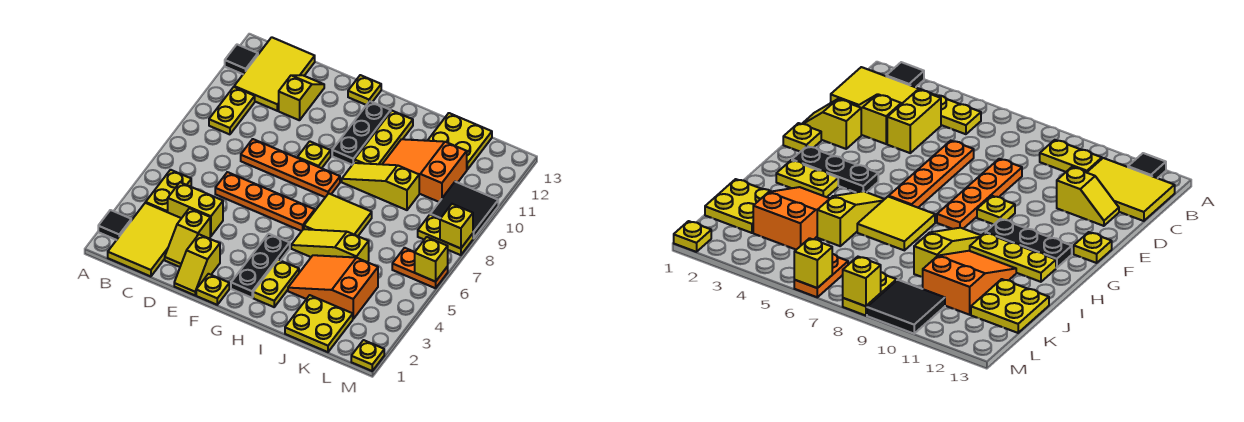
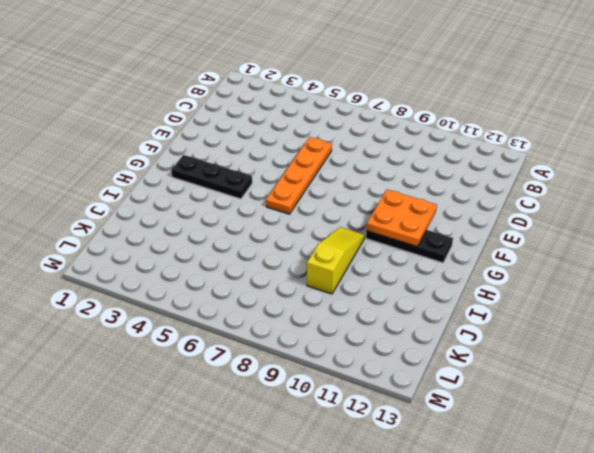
orange plate F10:G11 level 2 -> none
none -> black tile A2 level 1
none -> black tile A12 level 1
none -> yellow tile B1:C3 level 1
none -> yellow plate B4:B5 level 1

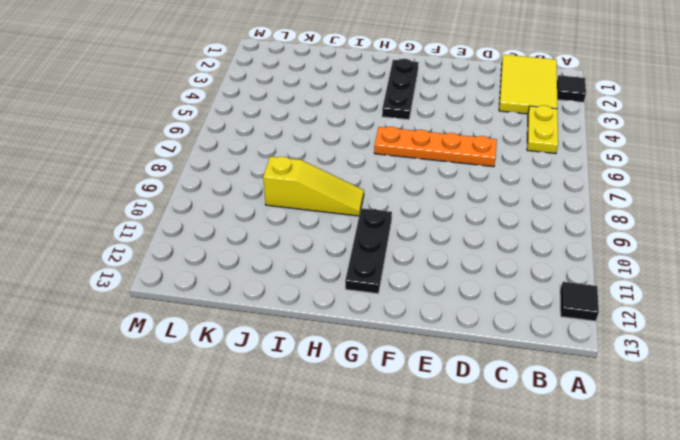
none -> yellow plate B9:B10 level 1
none -> yellow tile B11:C13 level 1
none -> yellow brick C4:D4 level 1
none -> yellow slope D2:D3 level 1 top 3

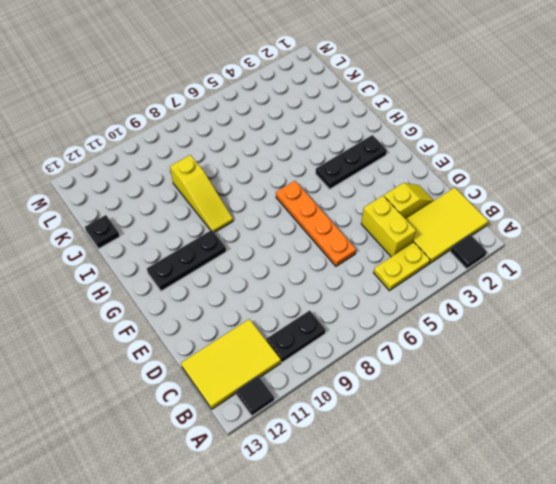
black plate B9:B10 level 1 -> yellow plate B9:B10 level 1
black plate J13 level 1 -> yellow plate J12:K13 level 1
none -> orange plate D8:G8 level 1
none -> yellow slope D11:D12 level 1 top 11
none -> yellow slope E1:E2 level 1 top 2
none -> yellow plate F1 level 1

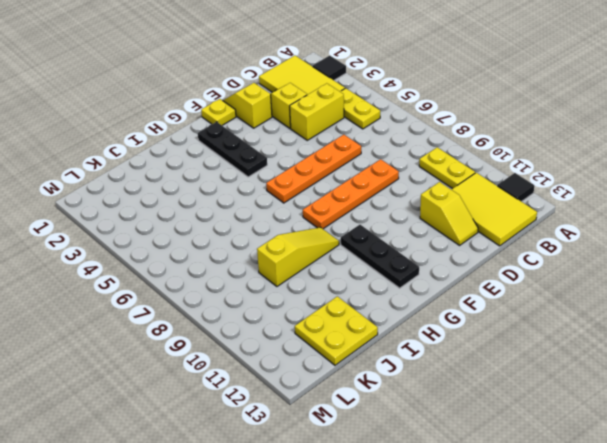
none -> yellow plate F9 level 1
none -> yellow plate F13 level 1
none -> yellow plate H2:H3 level 1
none -> yellow slope H5:J5 level 1 top J

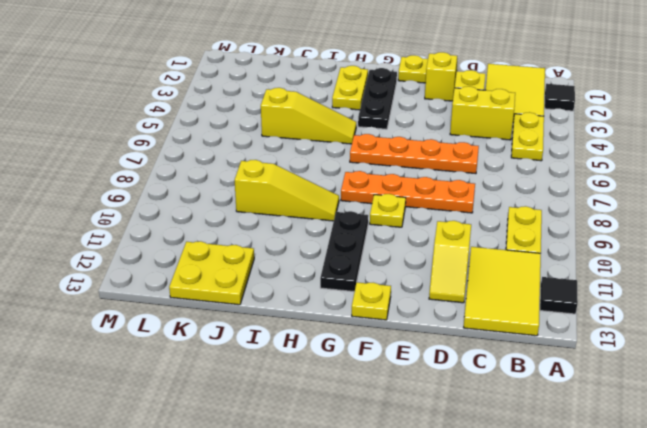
none -> yellow tile H6:I7 level 1
none -> yellow plate H10:H12 level 1
none -> orange slope I3:K4 level 1 top K
none -> orange slope I10:K11 level 1 top K

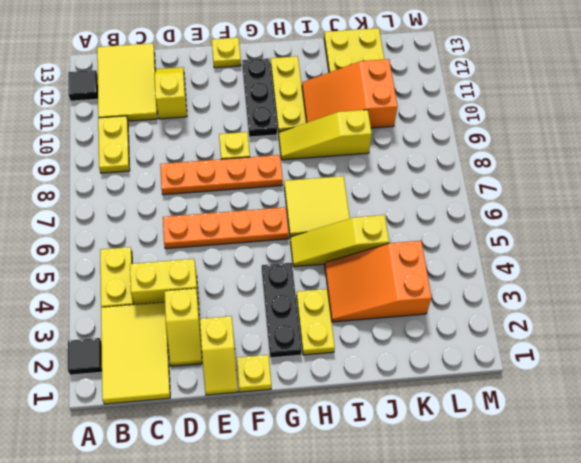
none -> yellow plate J1:K2 level 1
none -> orange plate L6:M6 level 1
none -> yellow plate L8:M8 level 1
none -> black tile L9:M10 level 1

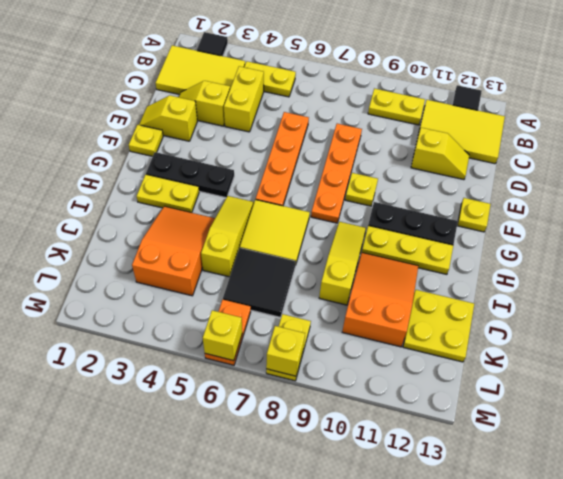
black tile J6:K7 level 1 -> black tile L9:M10 level 1
none -> yellow plate J1:K2 level 1
none -> yellow plate M1 level 1

